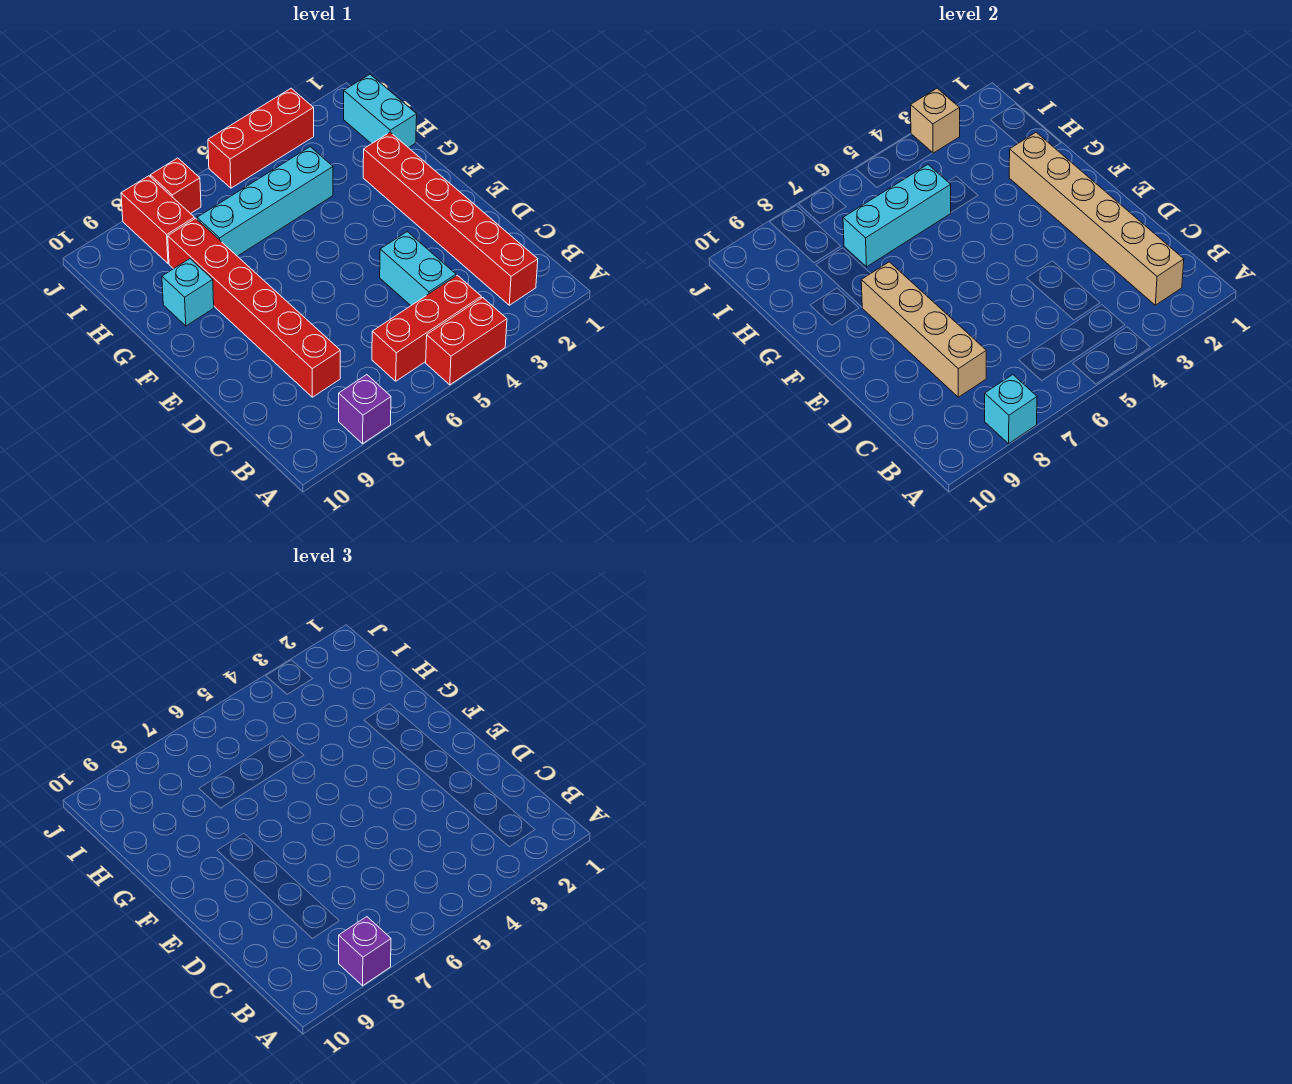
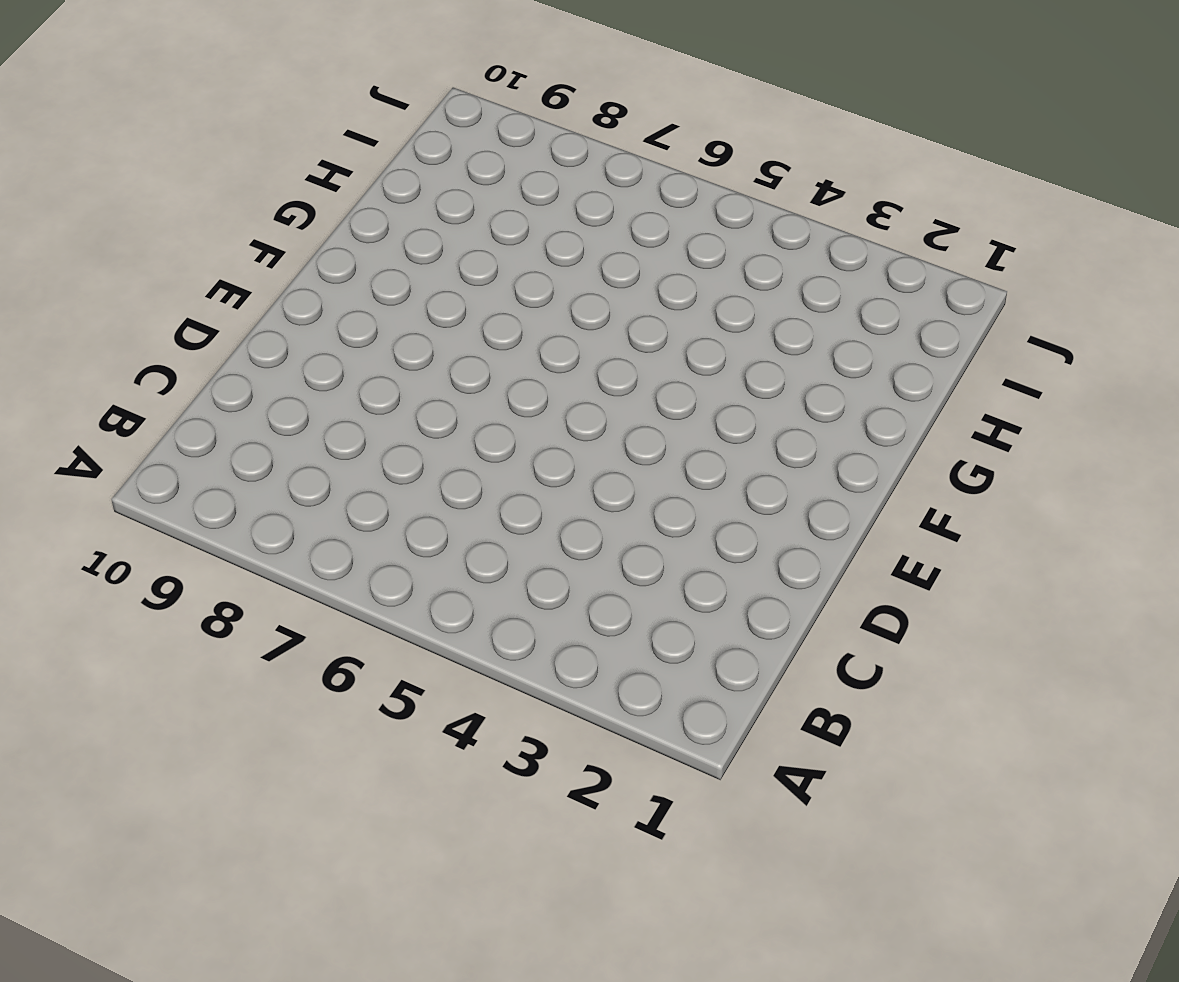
none -> red brick A4:A5 level 1
none -> purple brick A8 level 1
none -> red brick B2:G2 level 1

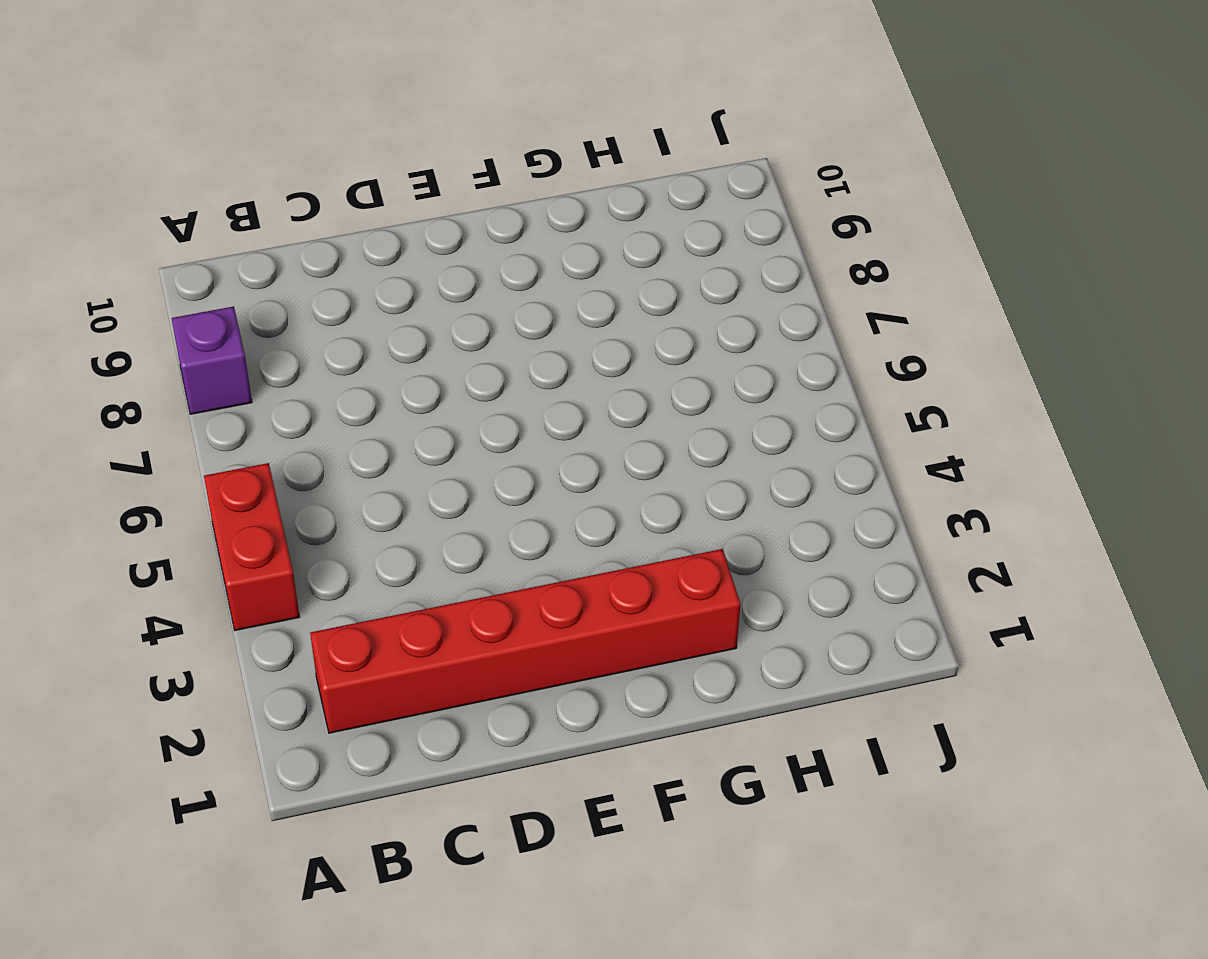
none -> red brick B4:B6 level 1
none -> cyan brick C4:D4 level 1
none -> red brick C8:H8 level 1

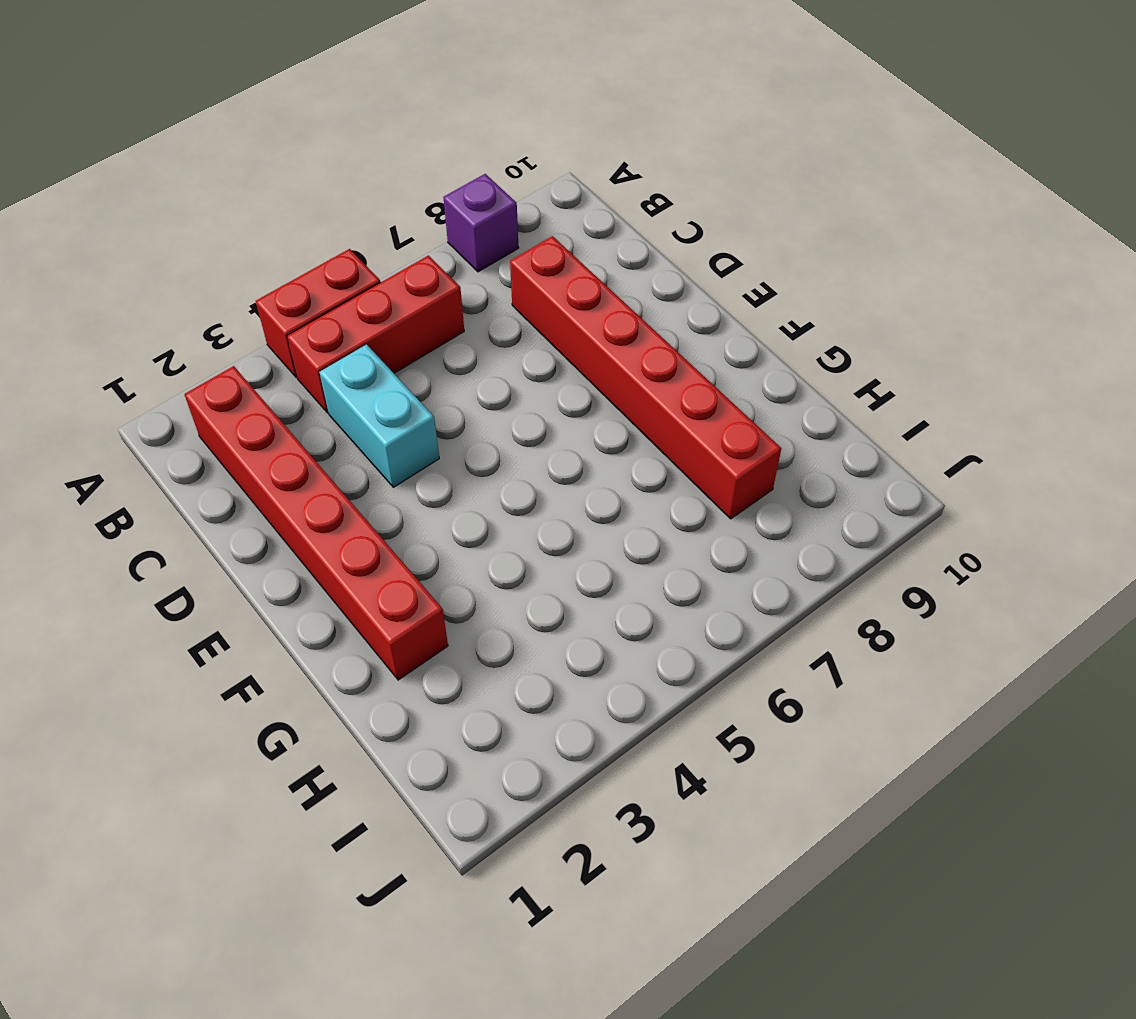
none -> cyan brick G9 level 1
none -> cyan brick H1:I1 level 1
none -> cyan brick H4:H7 level 1

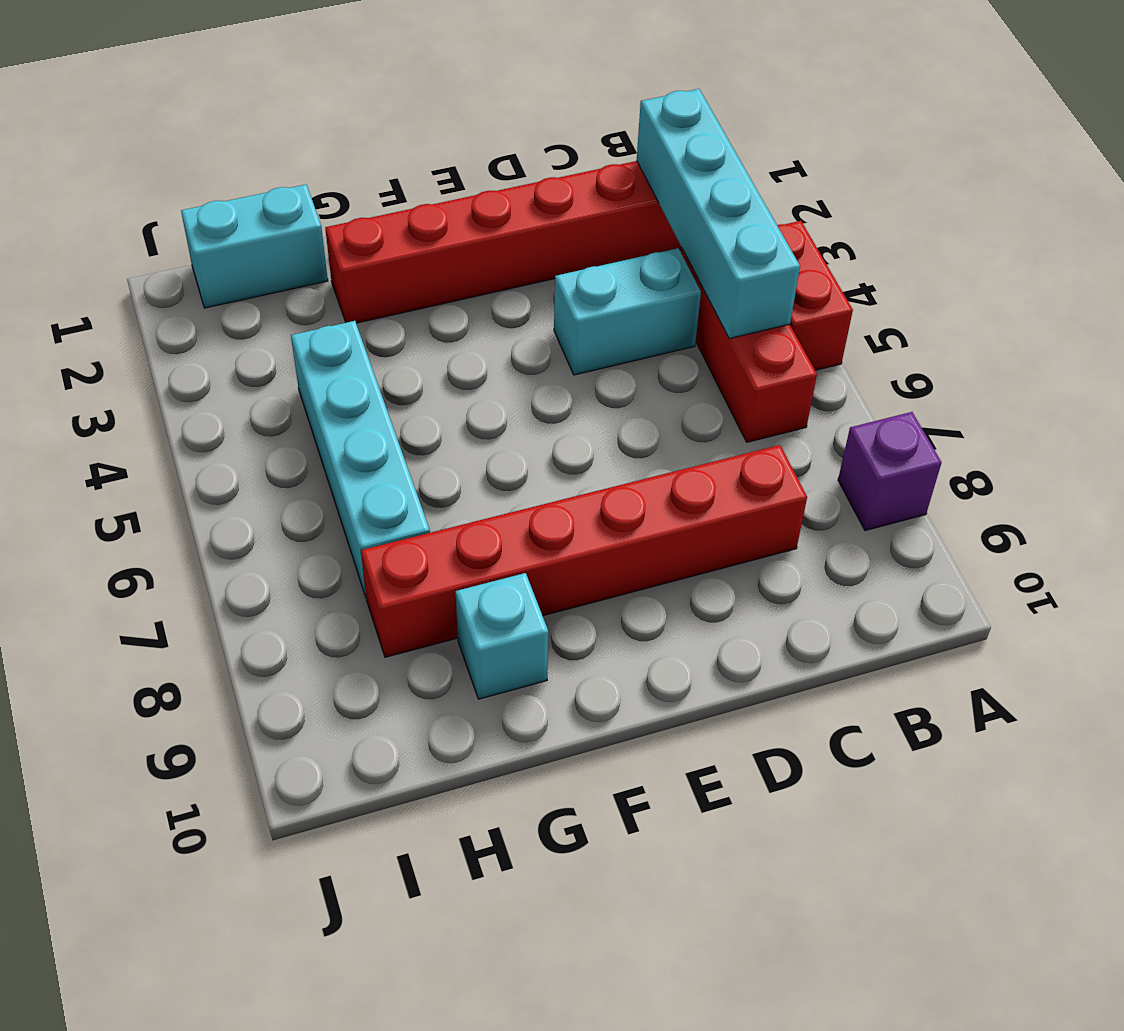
cyan brick B2:B5 level 2 -> tan brick B2:G2 level 2
none -> red brick I8:J8 level 1
none -> red brick J3:J5 level 1
none -> red brick J7 level 1

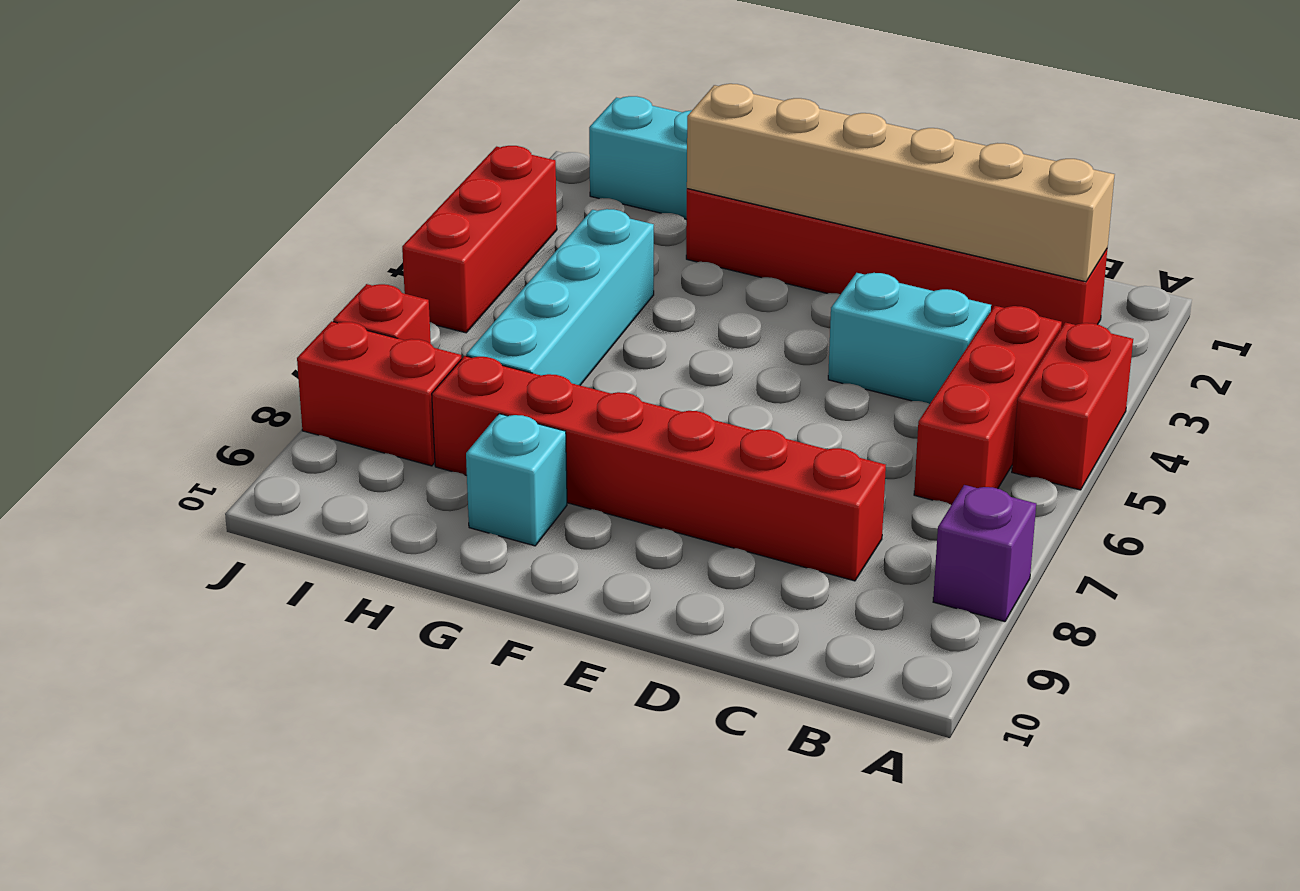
none -> cyan brick A8 level 2
none -> tan brick C8:F8 level 2
none -> cyan brick H5:H7 level 2

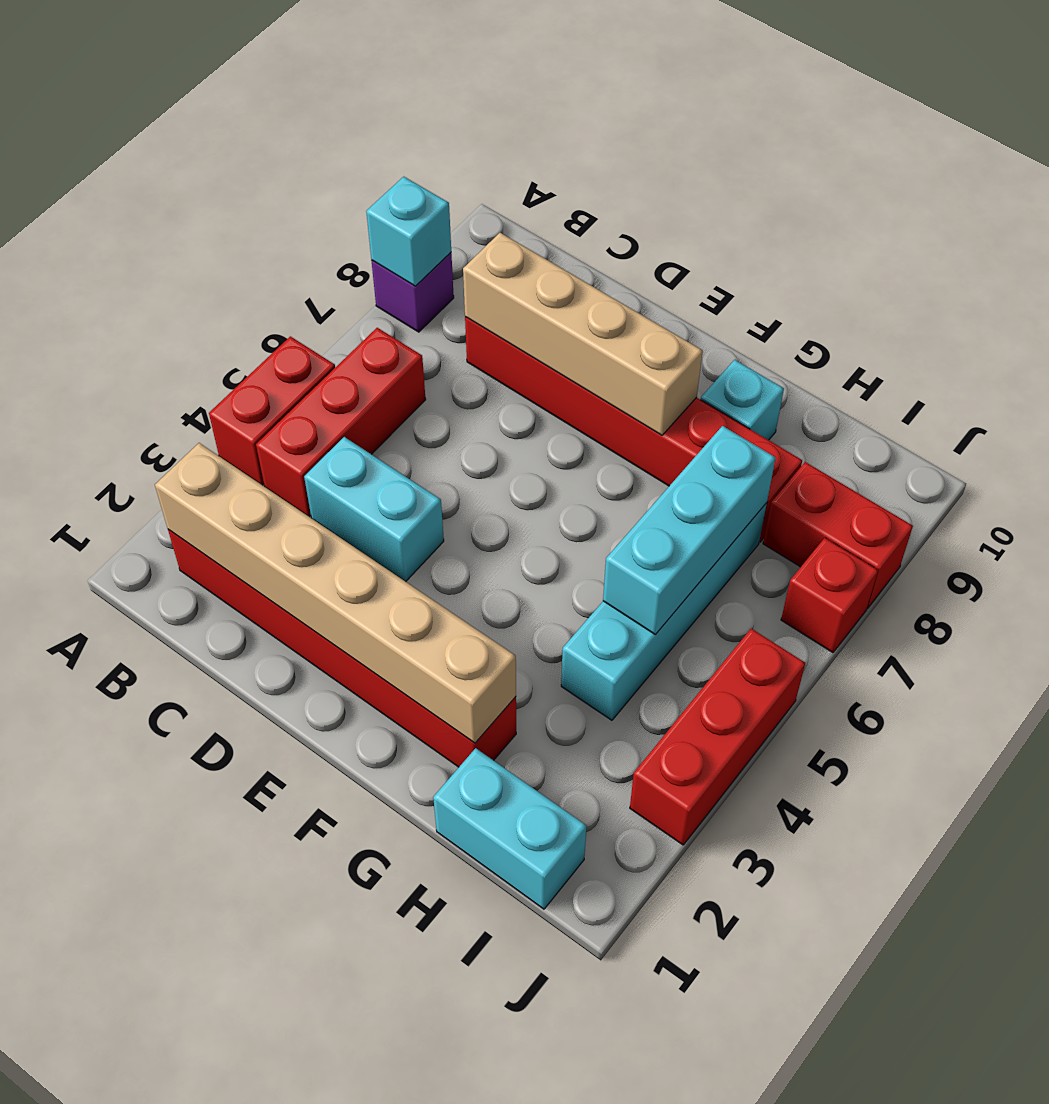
none -> tan brick J3 level 2
none -> purple brick A8 level 3

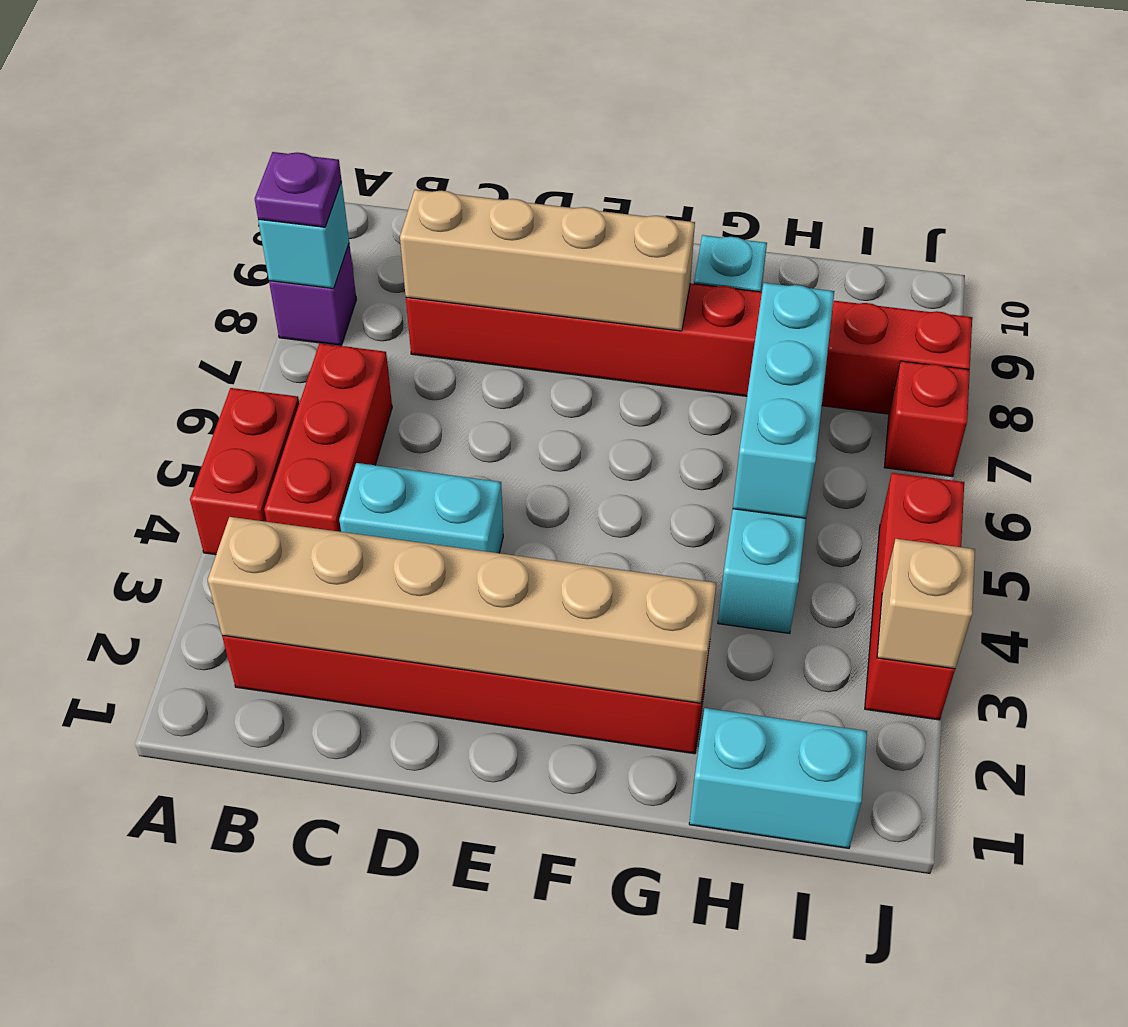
purple plate A8 level 3 -> purple brick A8 level 3

